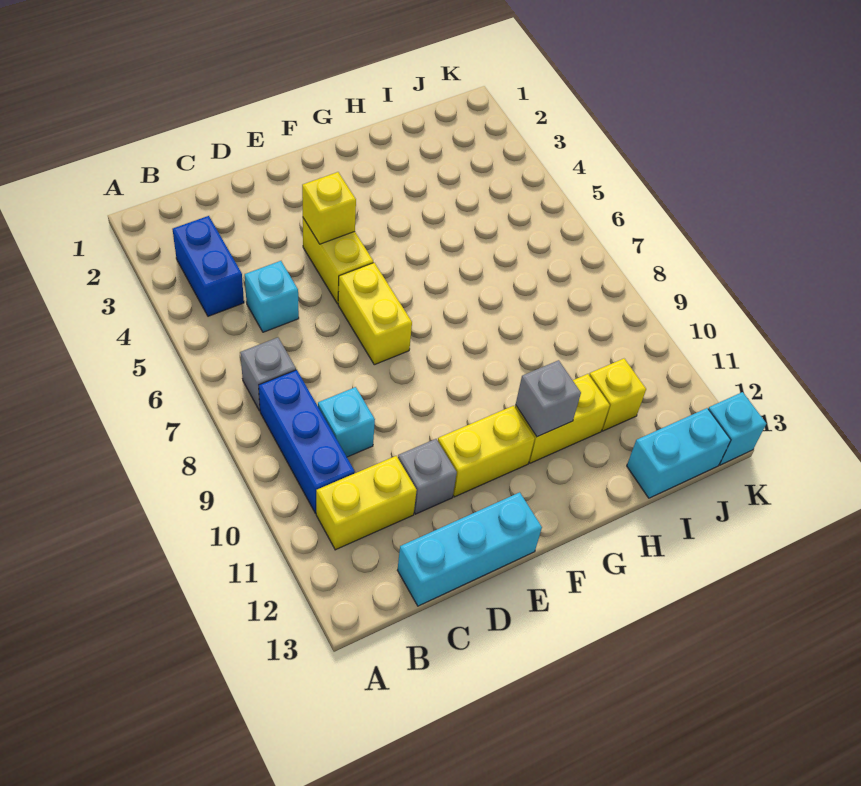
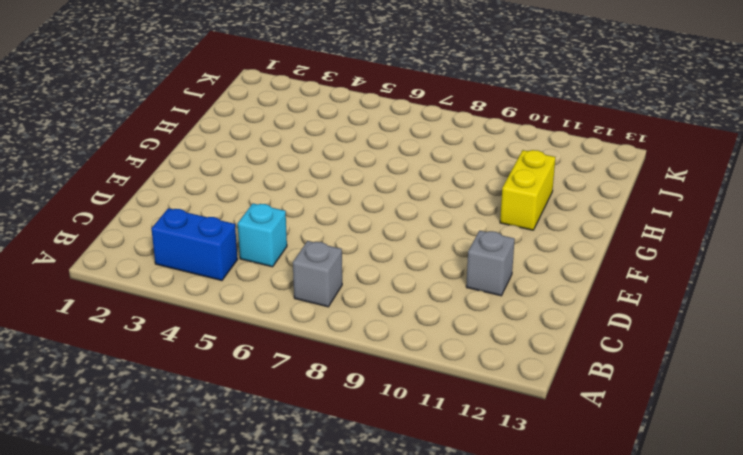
none -> blue brick B8:B10 level 1
none -> yellow brick B11:C11 level 1
none -> cyan brick C9 level 1

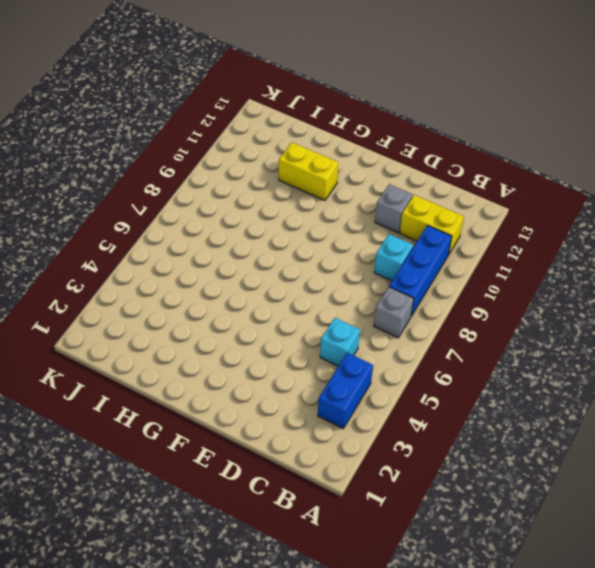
none -> cyan brick C13:E13 level 1
none -> yellow brick E4:E5 level 1
none -> yellow brick E6:E7 level 1

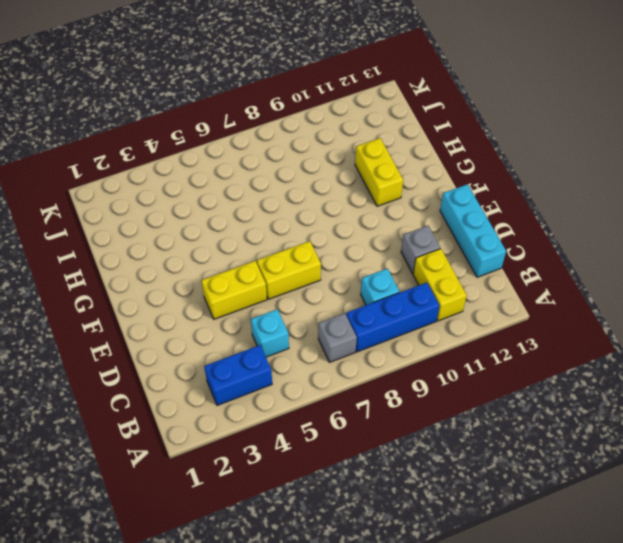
none -> yellow brick E11:F11 level 1
none -> yellow brick I11 level 1
none -> cyan brick I13:J13 level 1

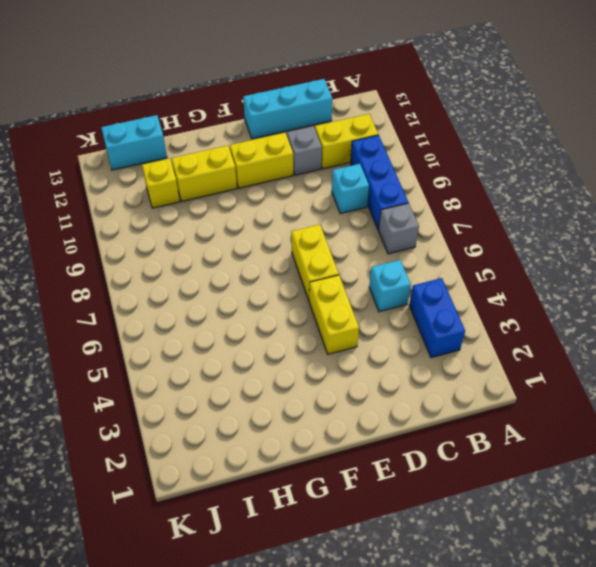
none -> cyan brick K13 level 1
none -> yellow brick E4 level 2
none -> grey brick G11 level 2

